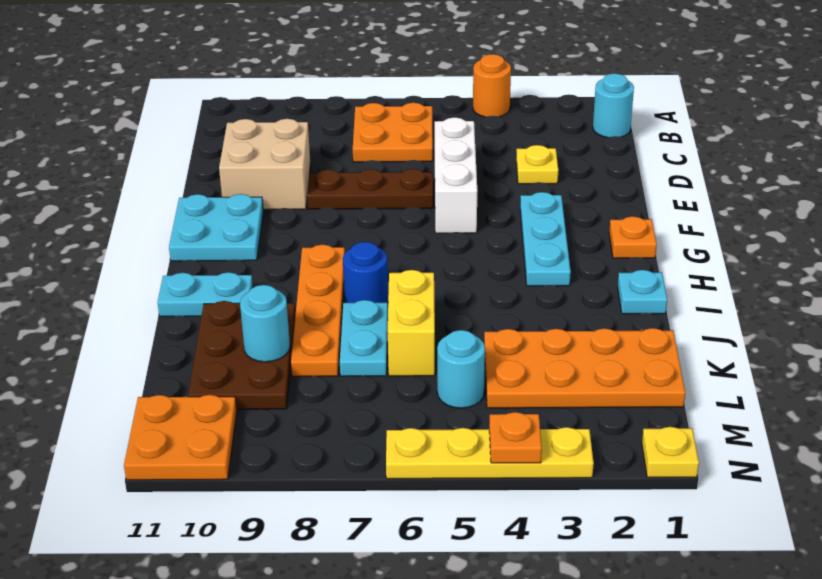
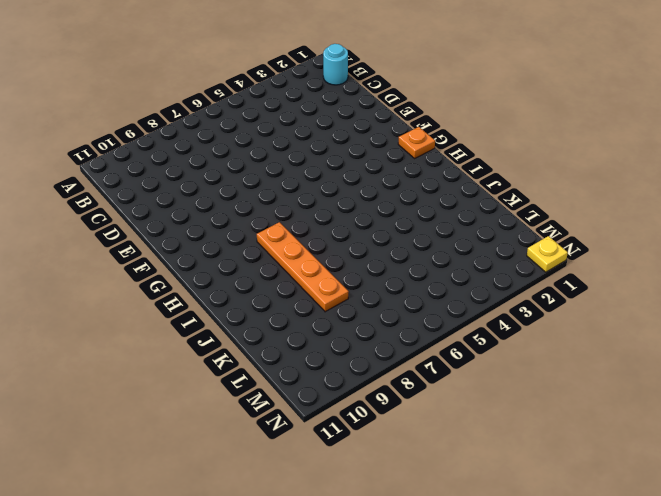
none -> orange round brick A4 level 1
none -> orange plate B6:C7 level 1
none -> yellow plate D3 level 1

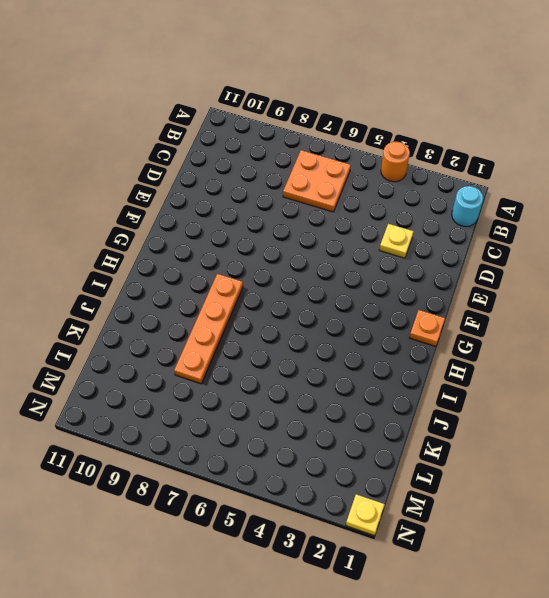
none -> white brick D5:F5 level 1
none -> tan brick D9:E10 level 1
none -> brown plate E6:E8 level 1

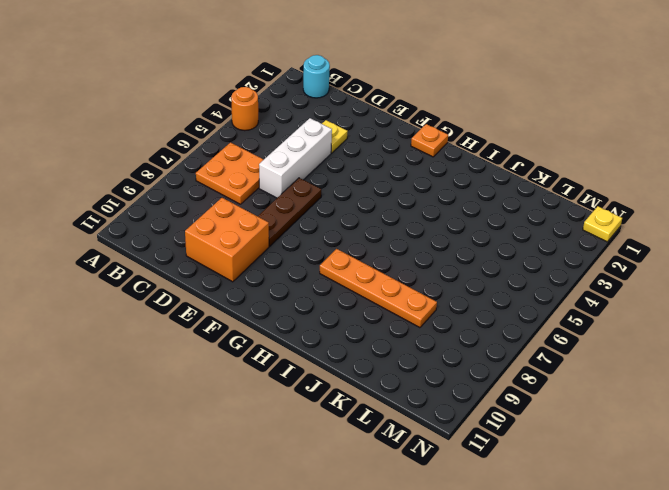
white brick D4:D6 level 1 -> white brick D5:F5 level 1
orange brick D9:E10 level 1 -> tan brick D9:E10 level 1
none -> cyan plate F3:H3 level 1
none -> cyan plate F10:G11 level 1
none -> cyan plate I1 level 1

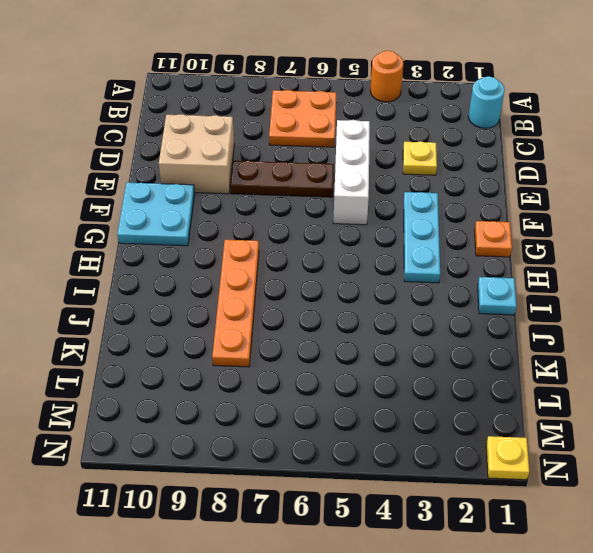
none -> blue round brick I7 level 1
none -> cyan plate I10:I11 level 1
none -> yellow brick J6:K6 level 1

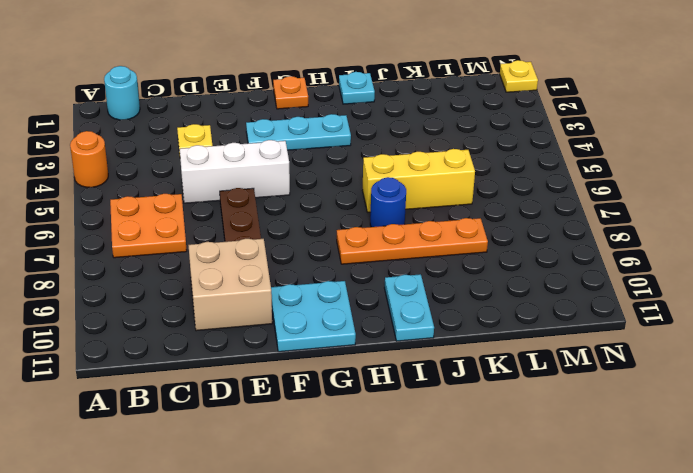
yellow brick I6:K6 level 1 -> yellow brick J6:K6 level 1
none -> cyan plate J7:K7 level 1
none -> brown plate J9:L10 level 1
none -> orange plate K1:L4 level 1

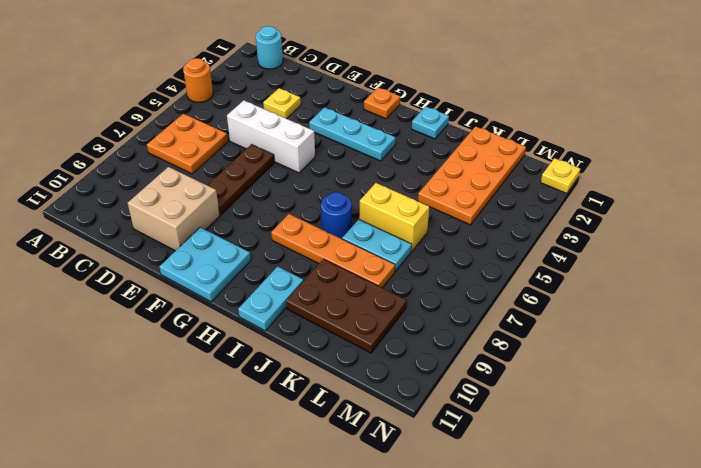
none -> cyan round brick L5 level 1
none -> orange plate M10:N11 level 1
none -> yellow plate N3:N6 level 1

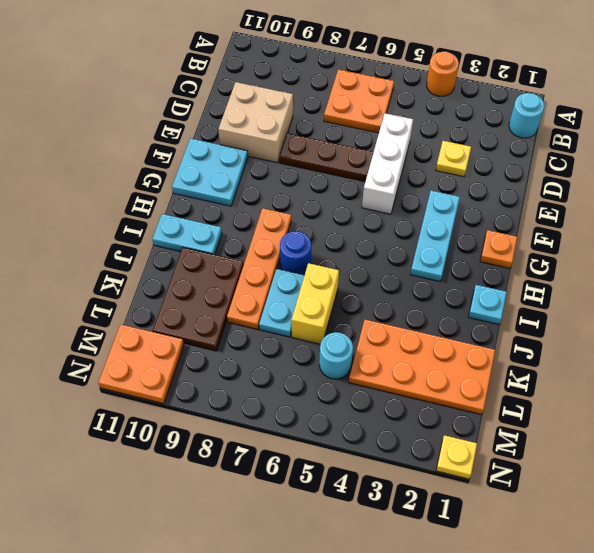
none -> yellow plate N3:N6 level 1
none -> cyan round brick K9 level 2
none -> orange plate N4 level 2

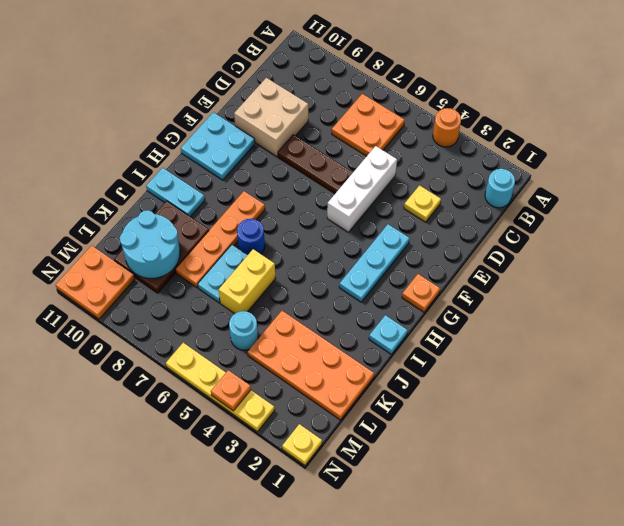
cyan round brick K9:L10 level 2 -> cyan round brick K9 level 2

